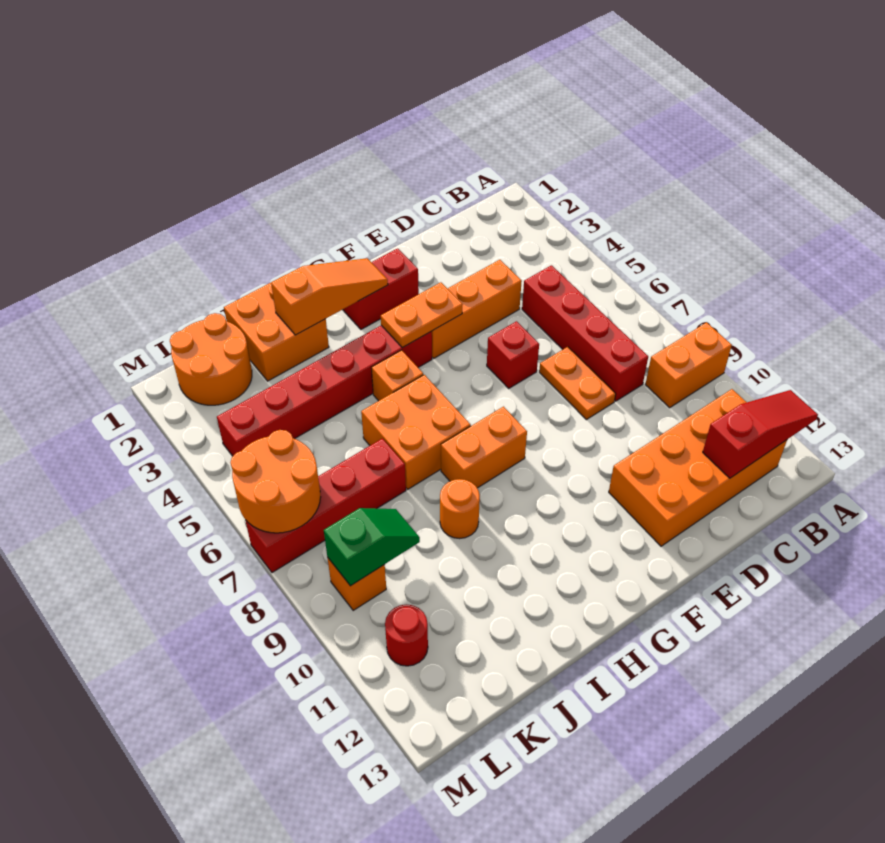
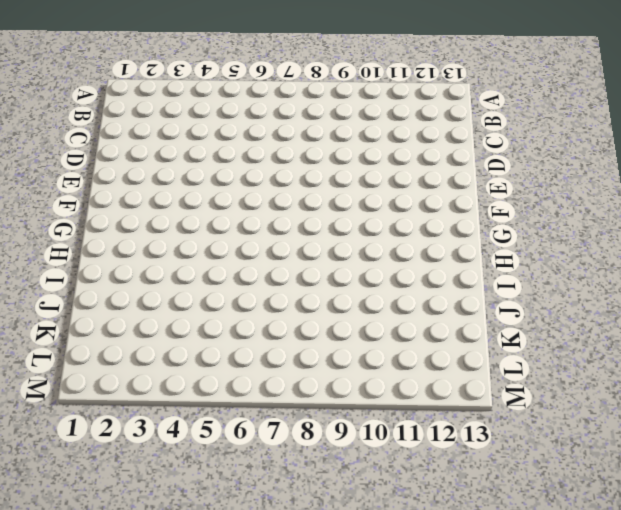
none -> orange brick A9:B9 level 1
none -> orange brick B11:E12 level 1
none -> red brick C5:C8 level 1

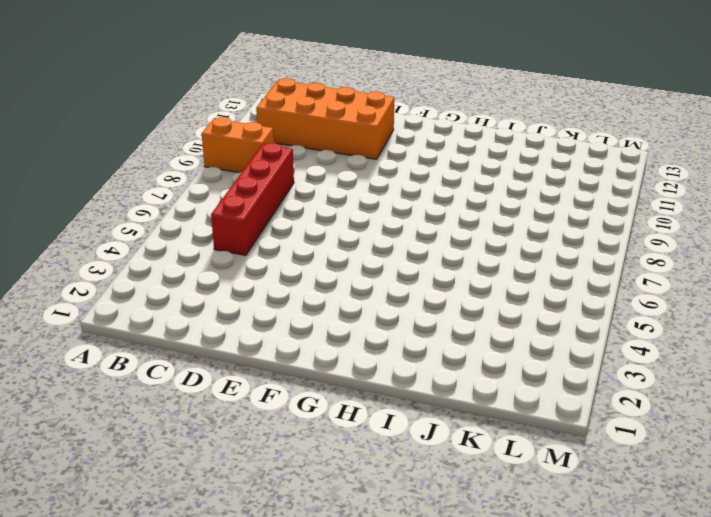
none -> orange brick D4:F4 level 1
none -> orange plate D7:D8 level 1
none -> red brick E6 level 1

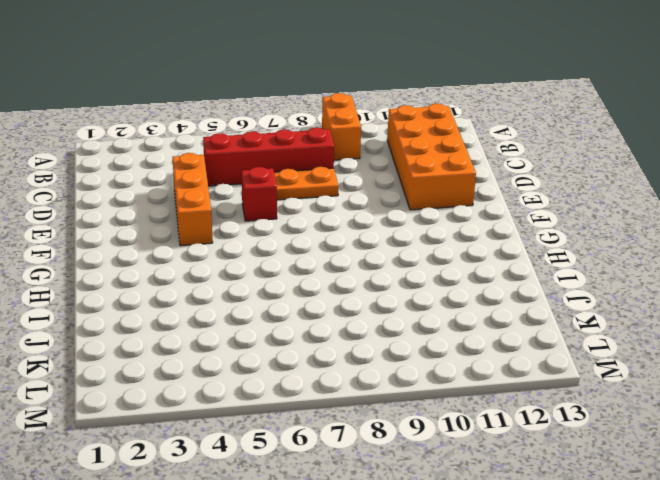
none -> red brick F2:G2 level 1
none -> red brick G4:L4 level 1
none -> orange brick G8:H8 level 1

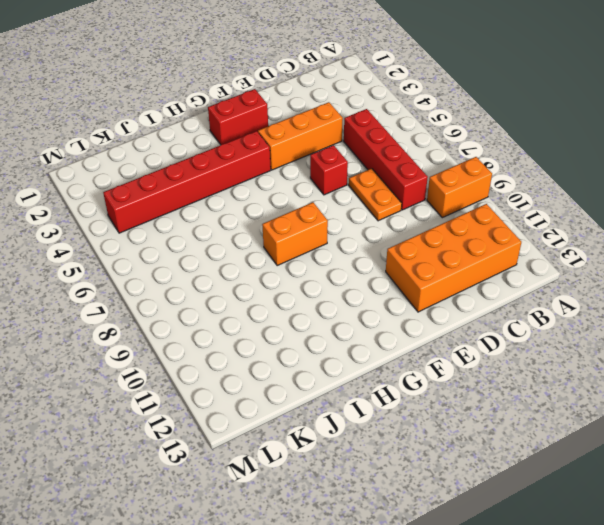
none -> orange brick H5 level 1
none -> orange brick H6:I7 level 1
none -> orange brick I1:J2 level 1

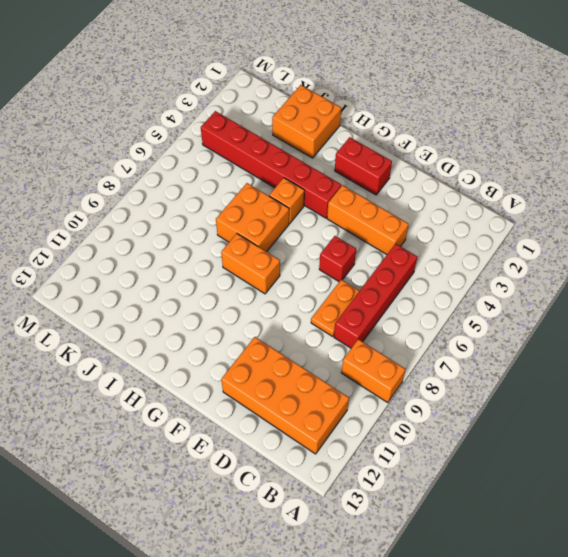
none -> orange round brick I9 level 1
none -> red brick J7:M7 level 1
none -> orange round brick K1:L2 level 1

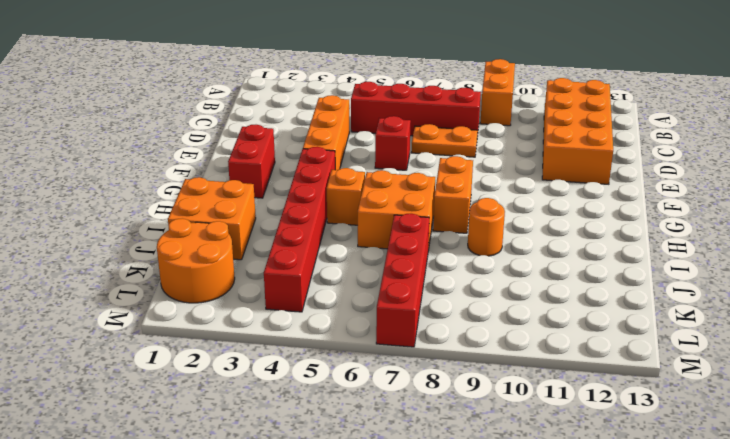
none -> orange brick L9 level 1
none -> red round brick L11 level 1
none -> red slope A12:C12 level 2 top C

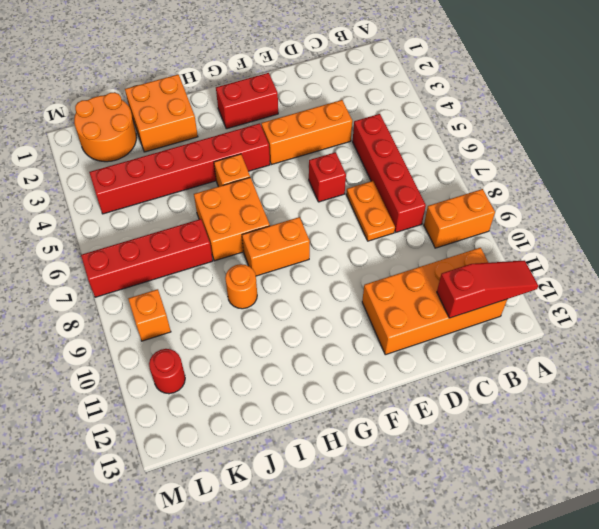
none -> orange plate F4:G4 level 2
none -> orange slope G2:I2 level 2 top I
none -> green slope K9:L9 level 2 top L

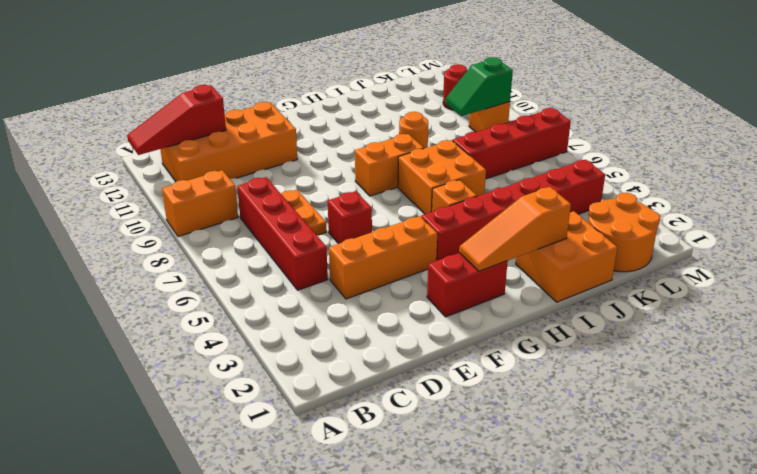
none -> orange plate F4:G4 level 2
none -> orange round brick L6:M7 level 2

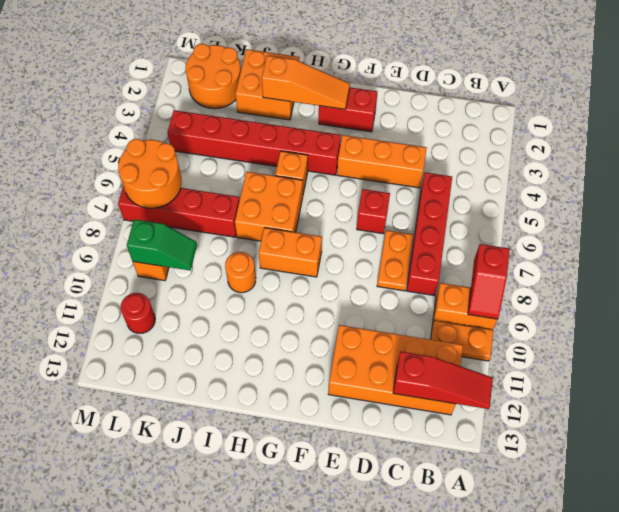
red slope A8:A9 level 2 top 8 -> none
orange plate A10:B10 level 1 -> orange plate F4:G4 level 2

